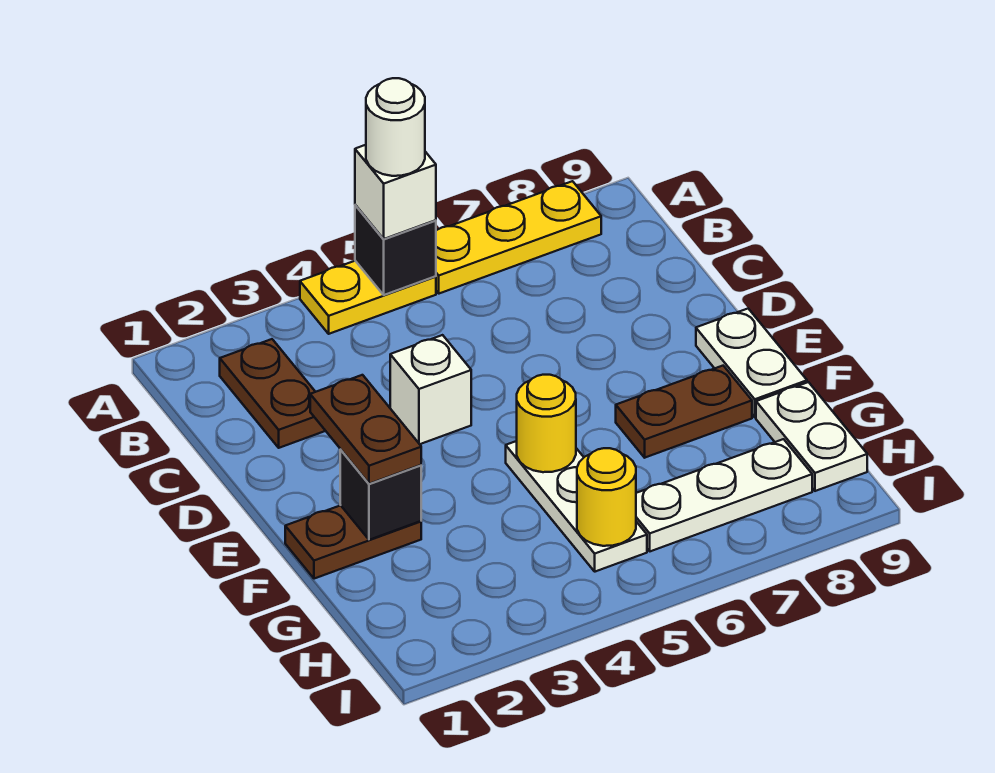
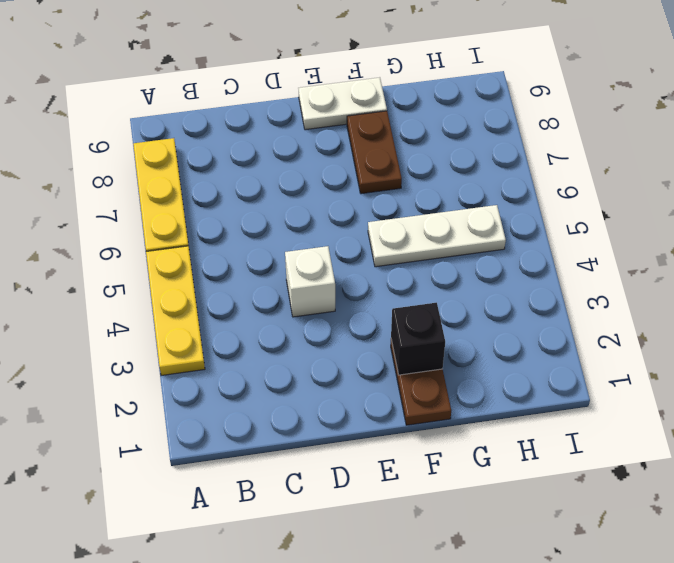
yellow plate A3:A5 level 1 -> yellow plate A4:A5 level 1
none -> brown plate B2:C2 level 1
none -> white plate G9:H9 level 1
none -> white plate H6:H8 level 1

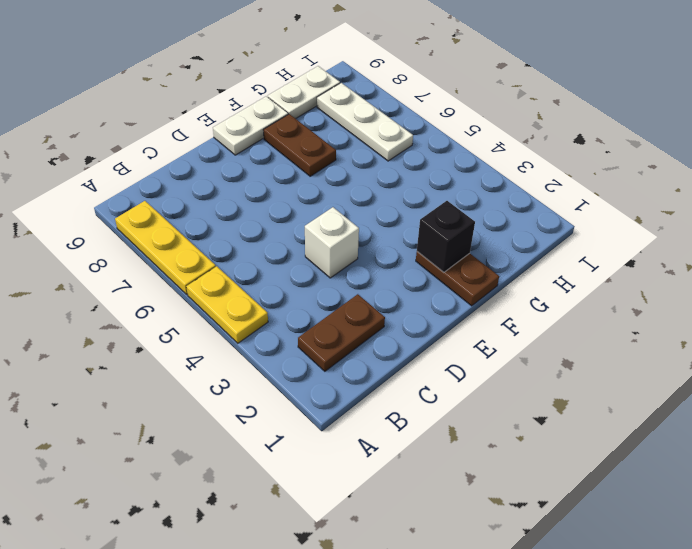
none -> white plate F5:H5 level 1
none -> black brick A5 level 2
none -> yellow round brick F5 level 2

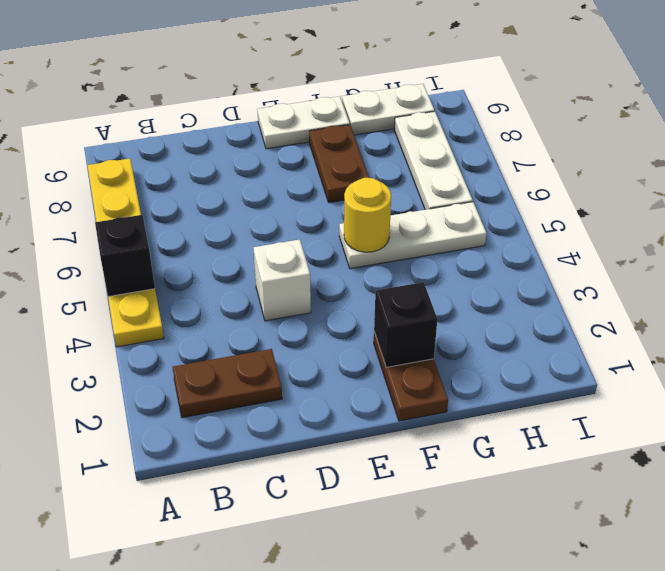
none -> yellow round brick H5 level 2
none -> white brick A5 level 3
none -> brown plate E2:F2 level 3

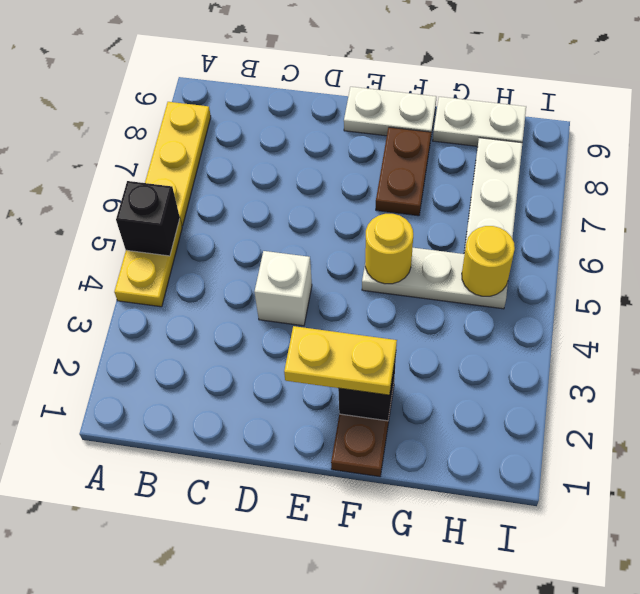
yellow plate E2:F2 level 3 -> brown plate E2:F2 level 3
none -> brown plate B2:C2 level 1
none -> white brick A5 level 3
none -> white round brick A5 level 4

